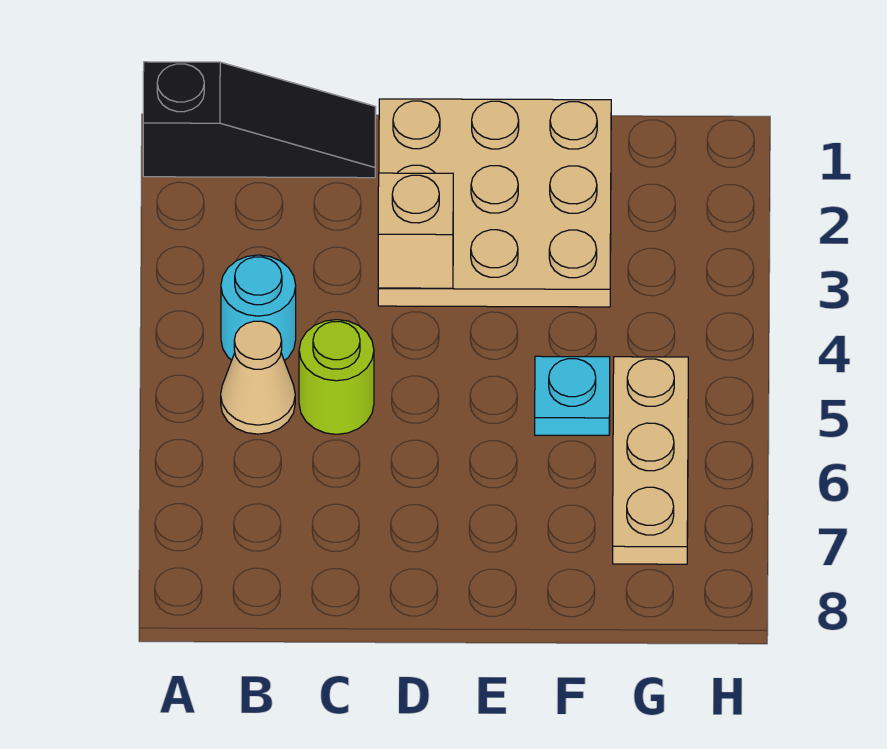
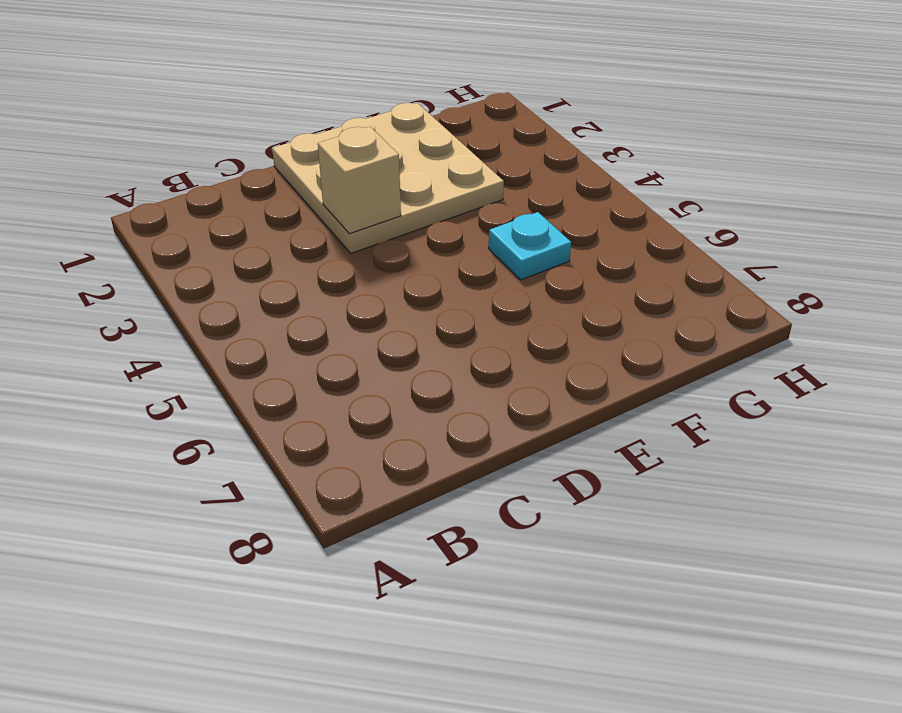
none -> black slope A1:C1 level 1 top A
none -> cyan round brick B4 level 1

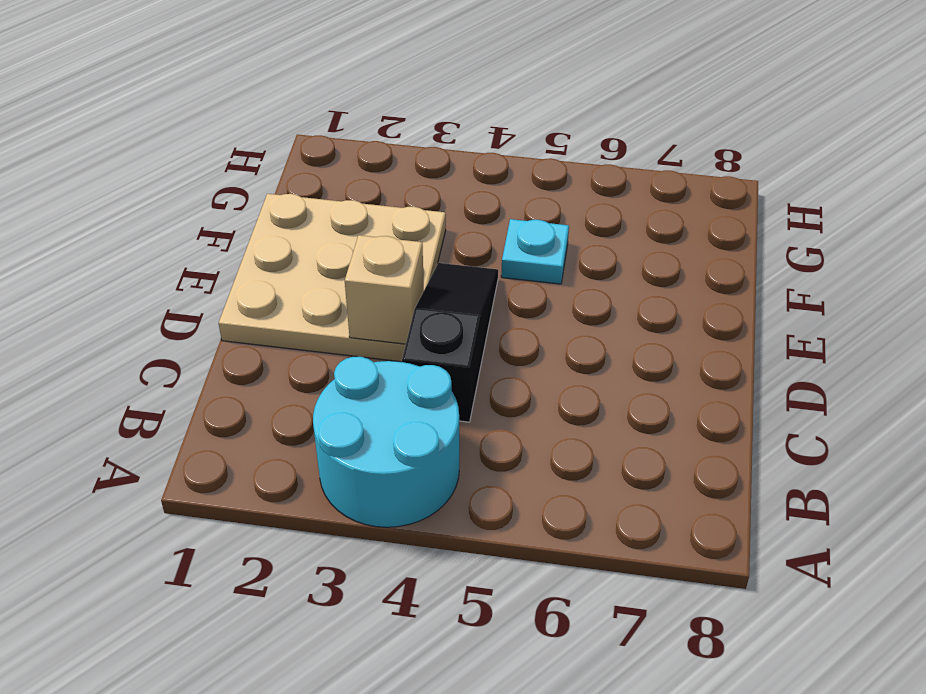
cyan round brick A3:B4 level 1 -> cyan round brick B4 level 1
black slope C4:E4 level 1 top C -> black slope A1:C1 level 1 top A
none -> tan cone B5 level 1
none -> lime round brick C5 level 1

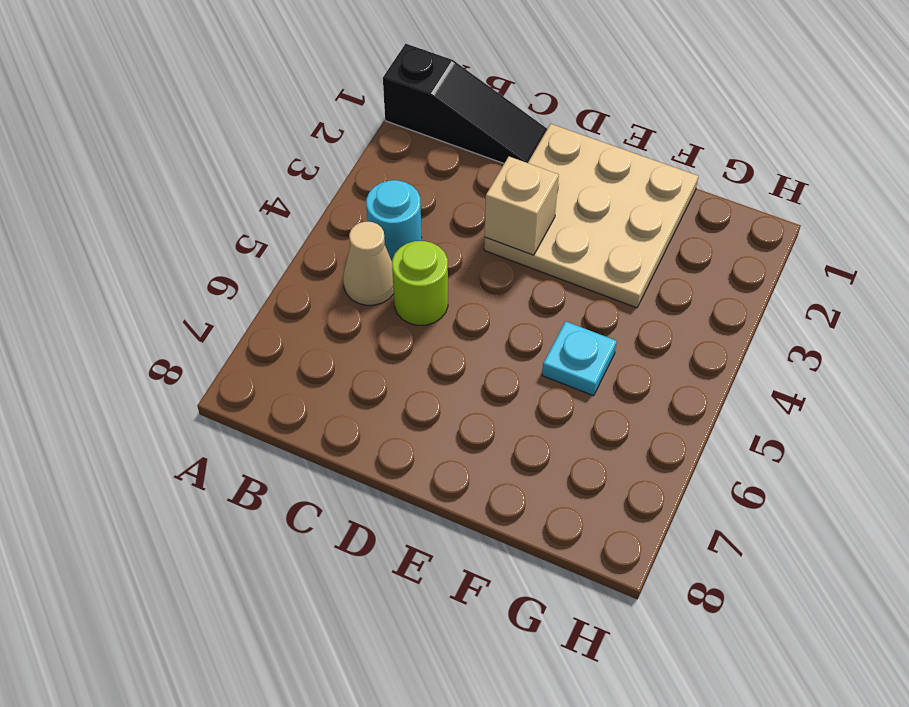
none -> tan plate G5:G7 level 1

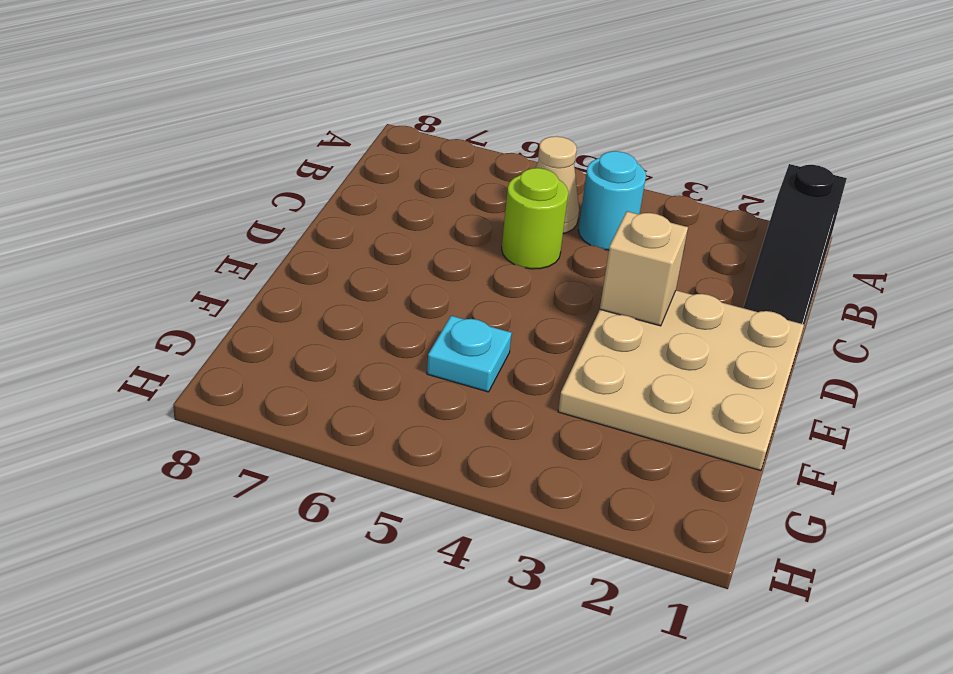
none -> tan plate G5:G7 level 1

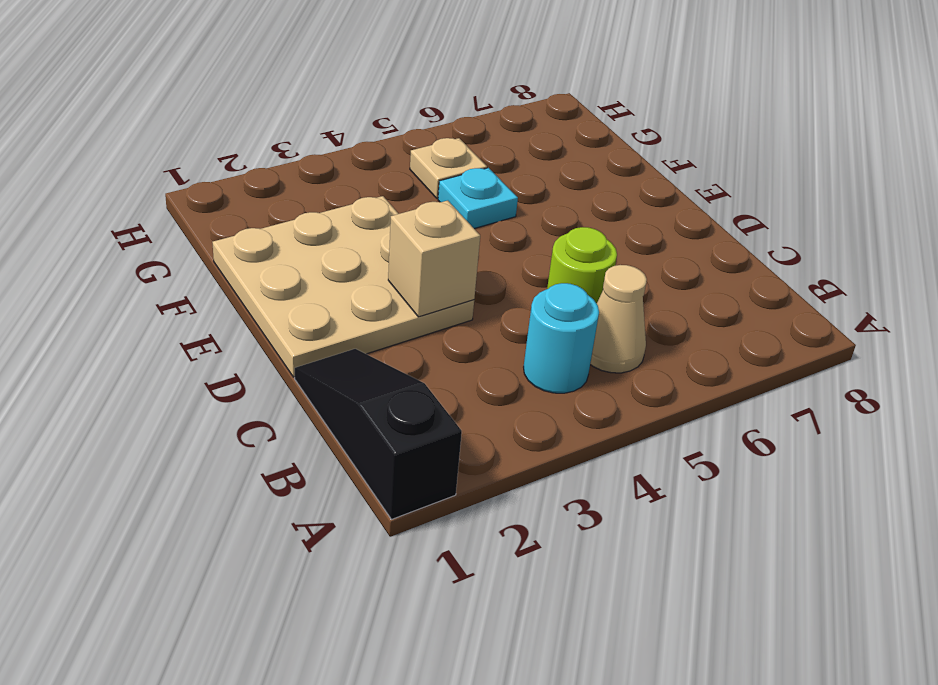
tan plate G5 level 1 -> tan plate G5:G7 level 1

